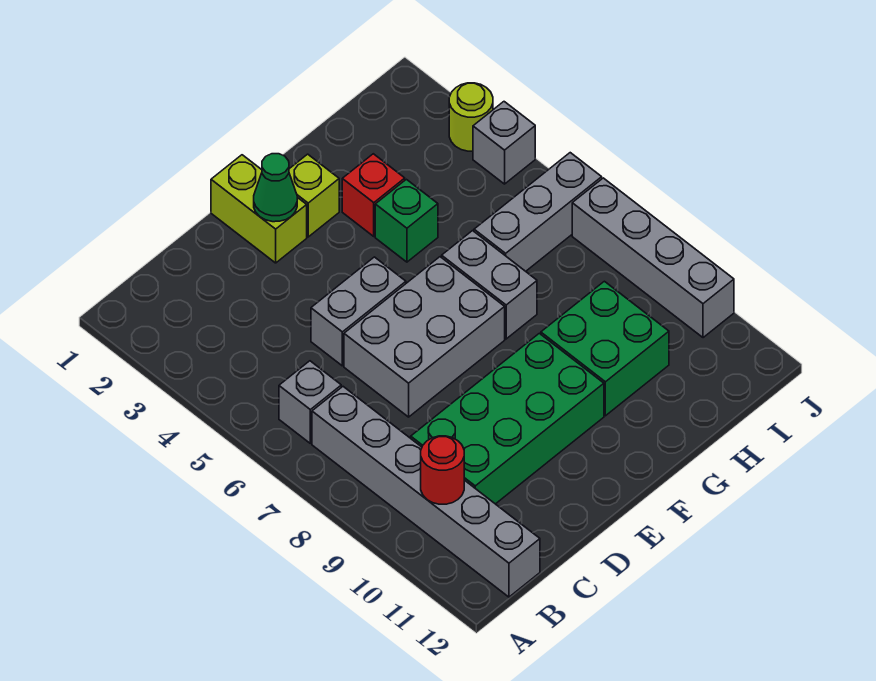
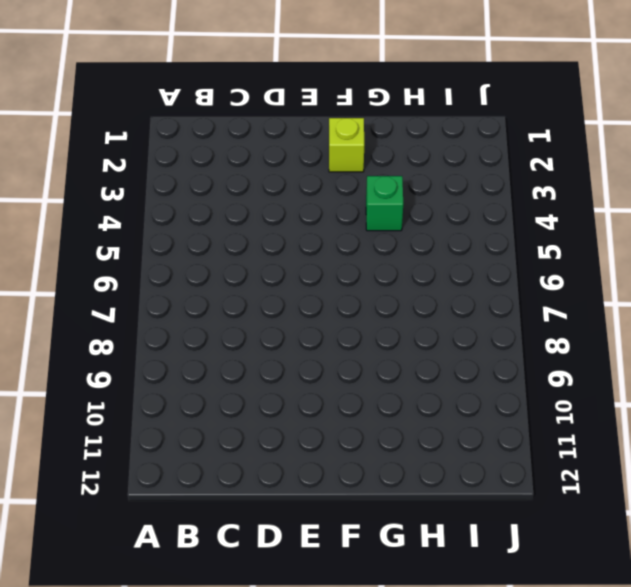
none -> grey brick B6 level 1
none -> grey brick B7:B12 level 1
none -> green brick C9:F10 level 1

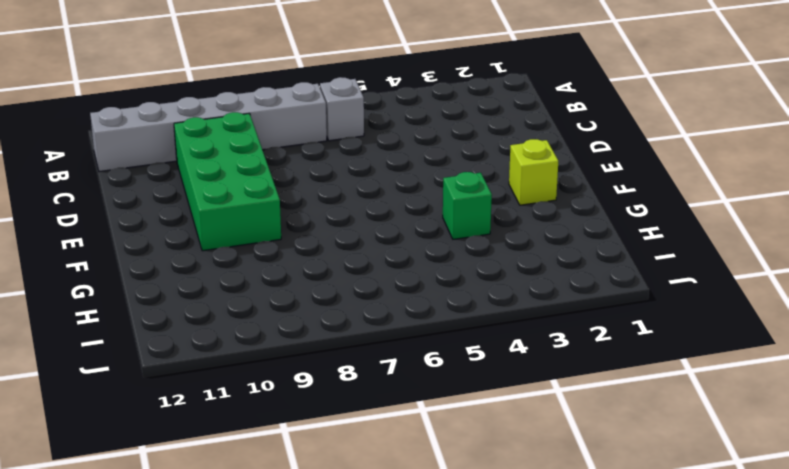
none -> grey brick D5:E5 level 1
none -> grey brick D6:F7 level 1
none -> lime brick E1:E2 level 1

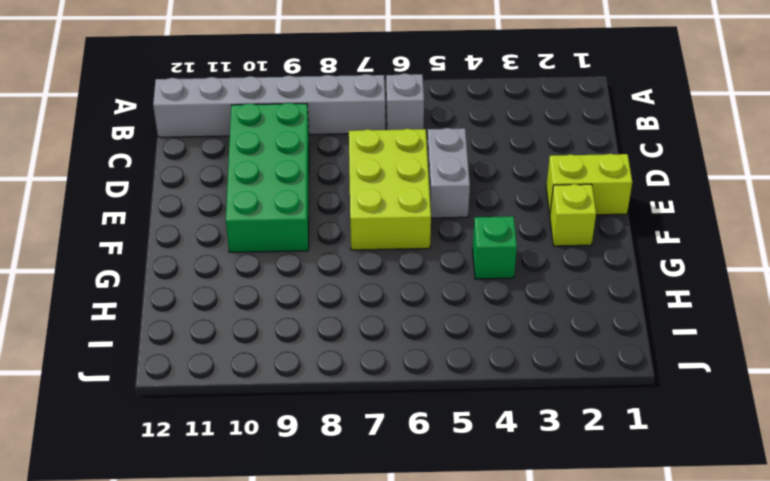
lime brick D6:F7 level 1 -> grey brick D6:F7 level 1
none -> red brick G3 level 1
none -> grey brick G6:G7 level 1
none -> green brick G9:H10 level 1

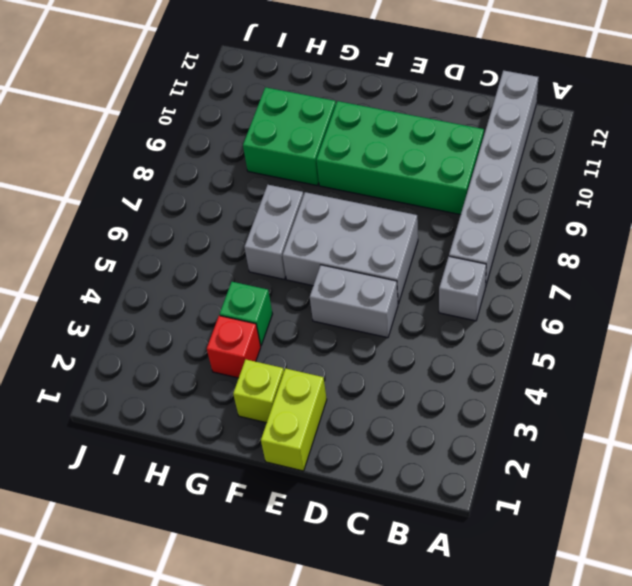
none -> grey brick H6:J6 level 1
none -> lime round brick J3 level 1
none -> grey brick J4 level 1

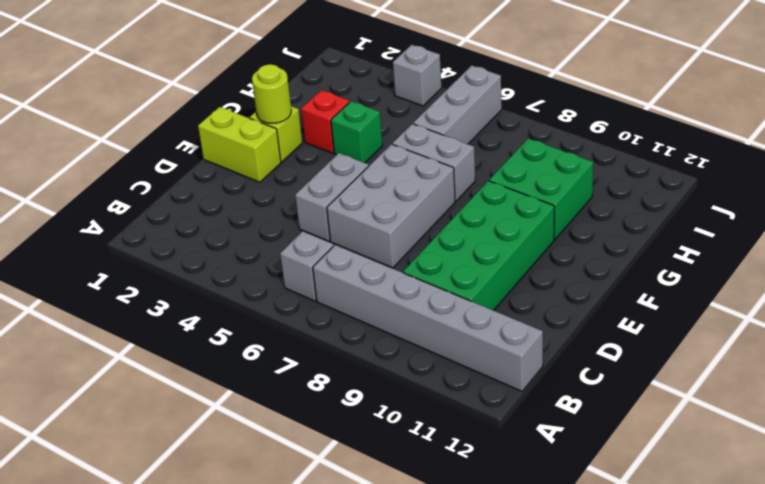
lime round brick F2 level 2 -> lime round brick J3 level 1
none -> grey brick J7:J10 level 1
none -> red round brick B10 level 2
none -> green cone E2 level 2

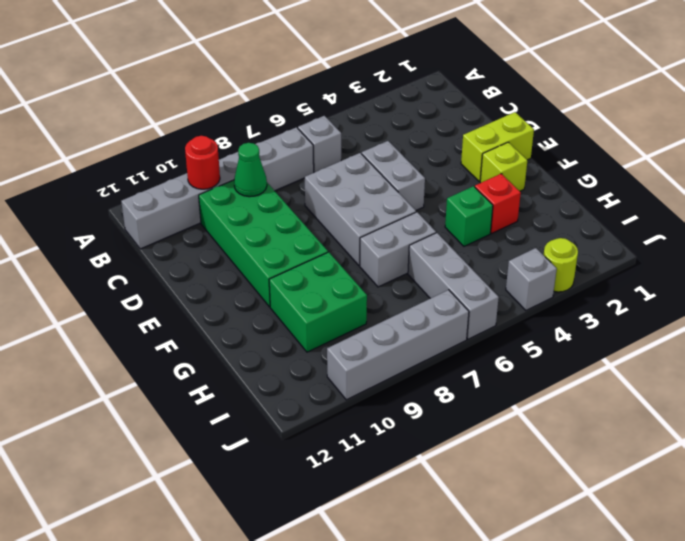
green cone C9 level 2 -> green cone E2 level 2

